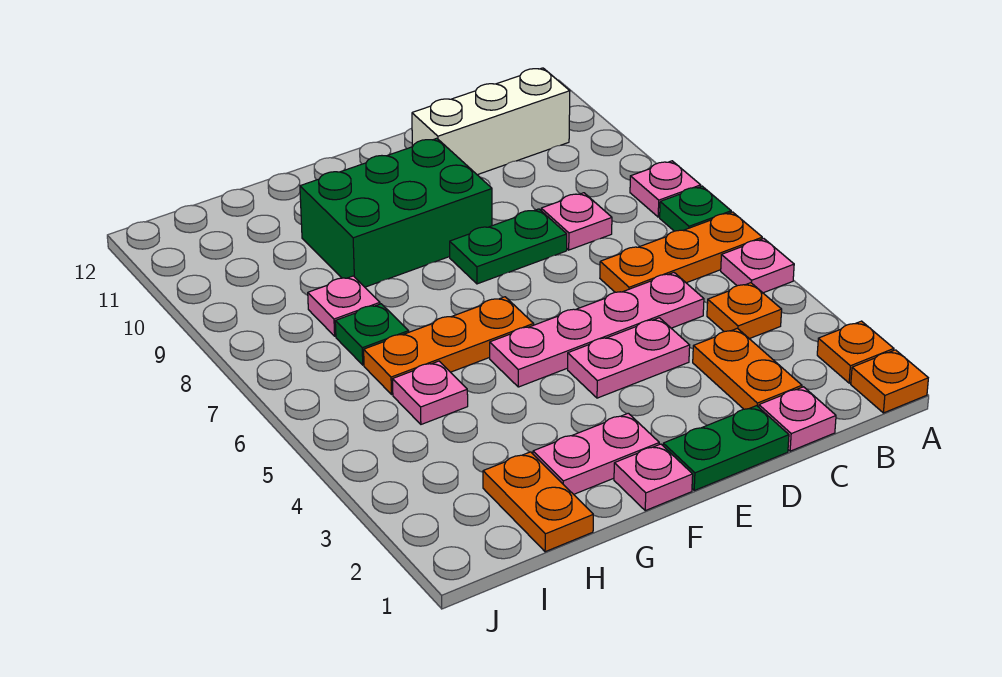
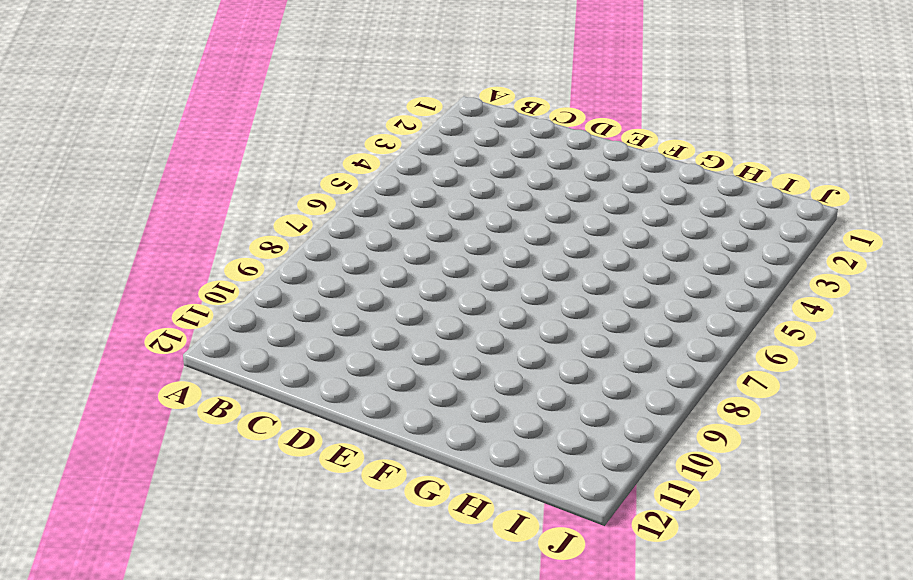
none -> orange plate A1 level 1
none -> orange plate A2 level 1
none -> pink plate A5 level 1

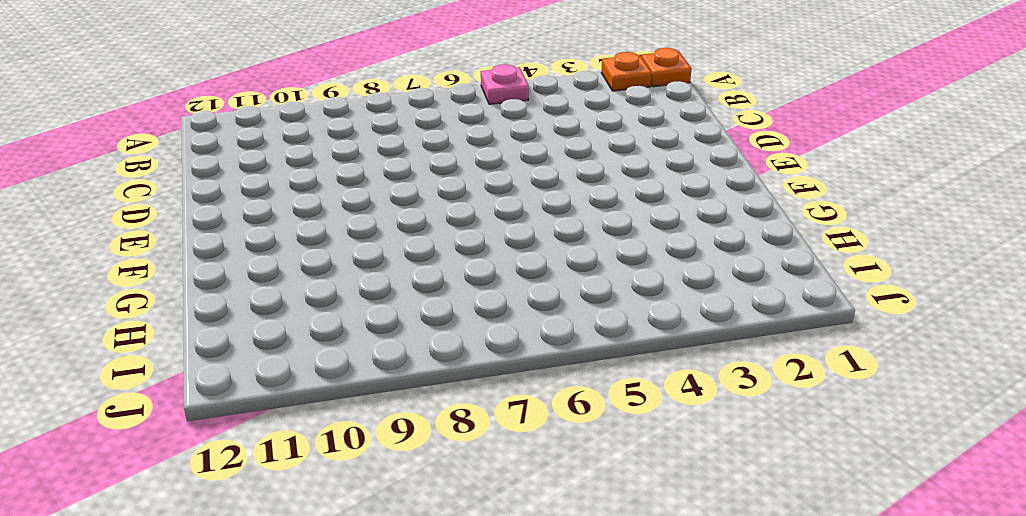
none -> orange plate A6:C6 level 1
none -> green plate A7 level 1
none -> pink plate A8 level 1

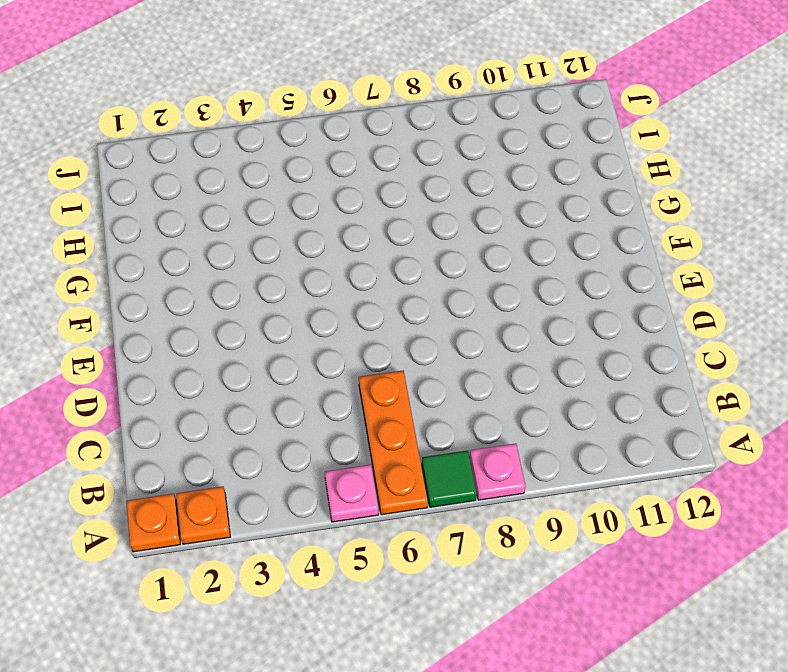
green tile A7 level 1 -> green plate A7 level 1
none -> orange plate B4 level 1
none -> white brick B11:D11 level 1
none -> pink plate C1 level 1

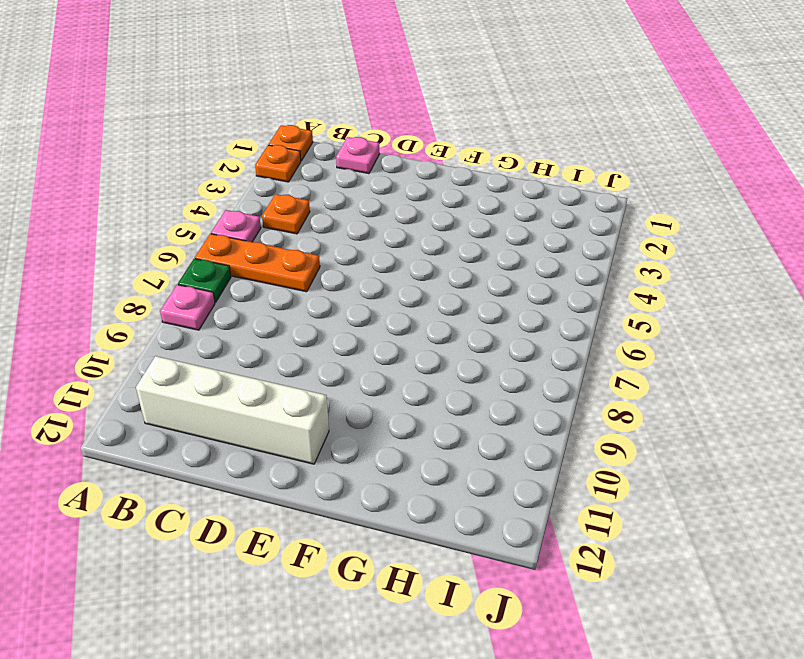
white brick B11:E11 level 1 -> white brick B11:D11 level 1
none -> orange plate C2:C3 level 1
none -> pink plate C5:F5 level 1
none -> pink plate C8 level 1

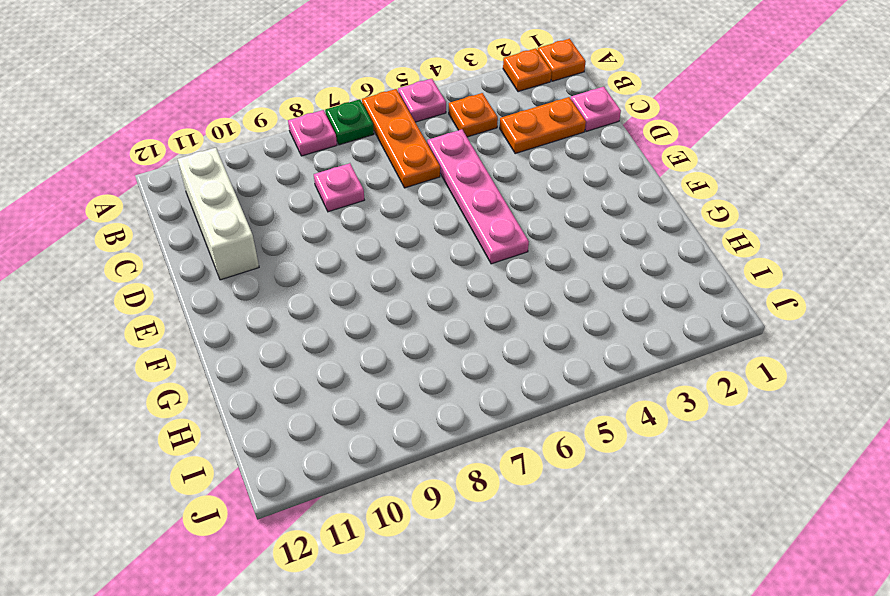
none -> green plate D1:E1 level 1
none -> pink plate D4:E4 level 1
none -> green plate D8:E8 level 1

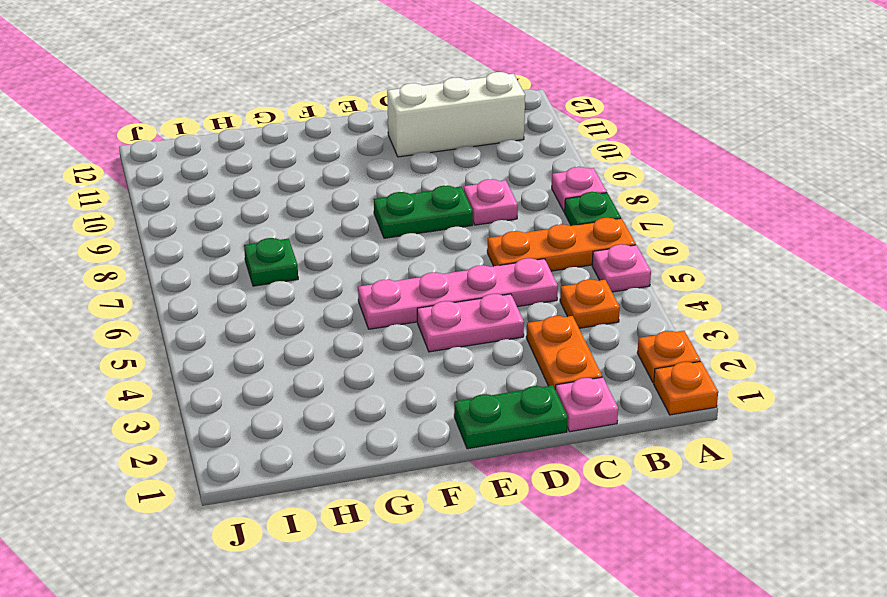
none -> green brick E9:G10 level 1
none -> pink plate F1 level 1
none -> pink plate F2:G2 level 1

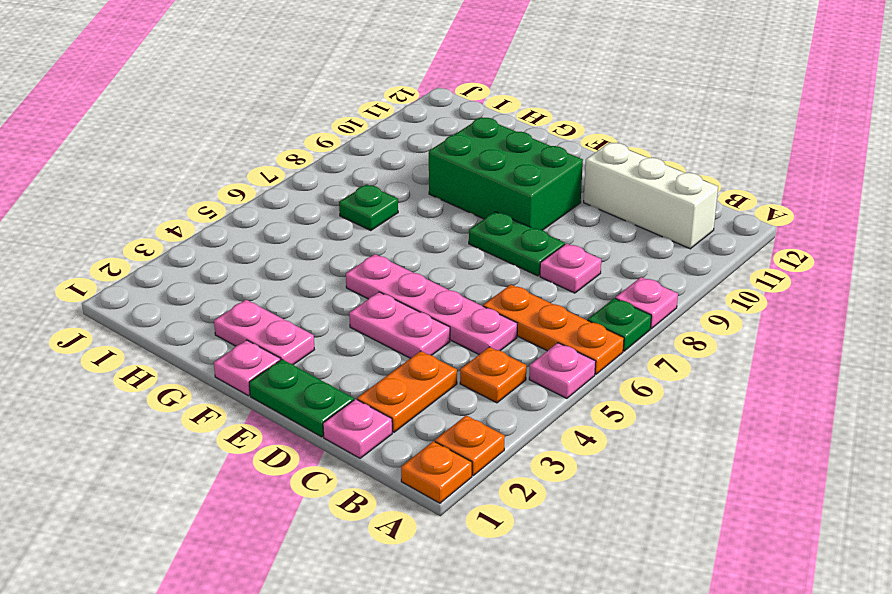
none -> orange plate F6:H6 level 1
none -> orange plate H1:H2 level 1
none -> pink plate H5 level 1

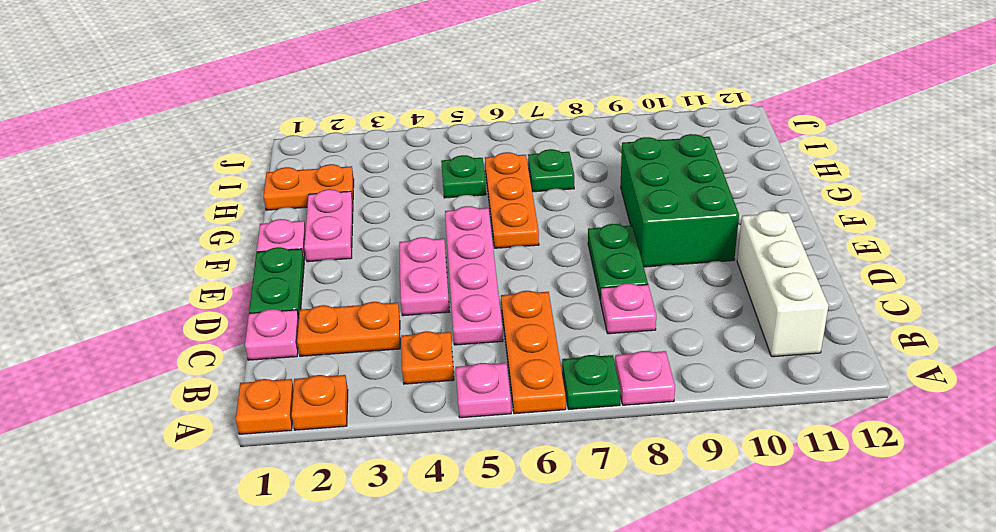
green plate H5 level 1 -> pink plate H5 level 1
none -> pink plate H8 level 1

